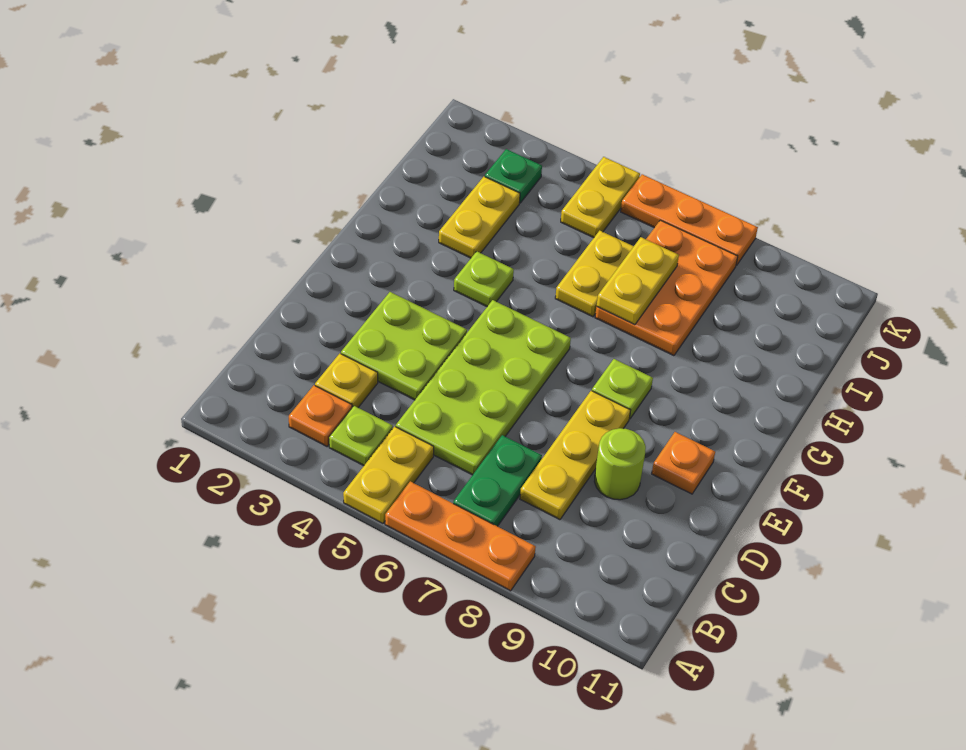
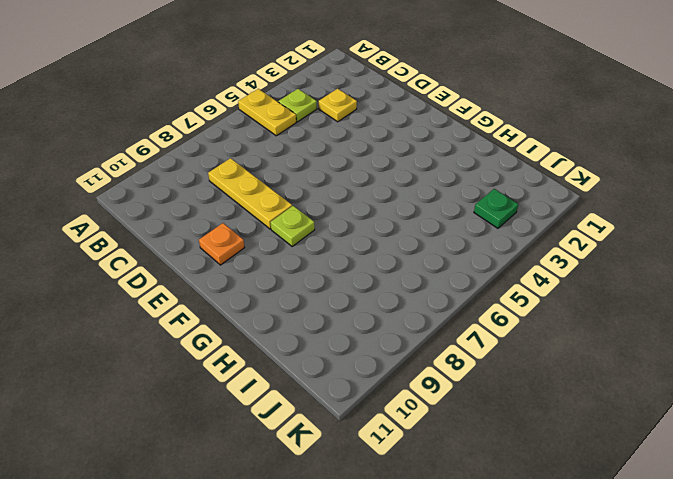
none -> orange plate A6:A8 level 1
none -> orange plate B3 level 1
none -> green plate B7:C7 level 1

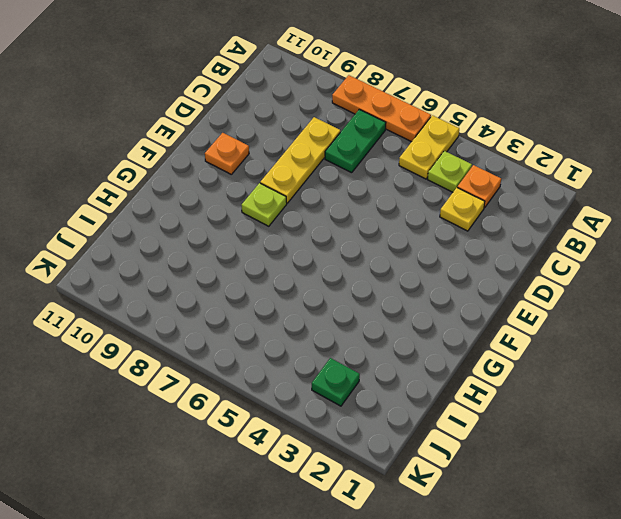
none -> lime plate C5:F6 level 1
none -> lime plate D3:E4 level 1
none -> lime round brick D9 level 1

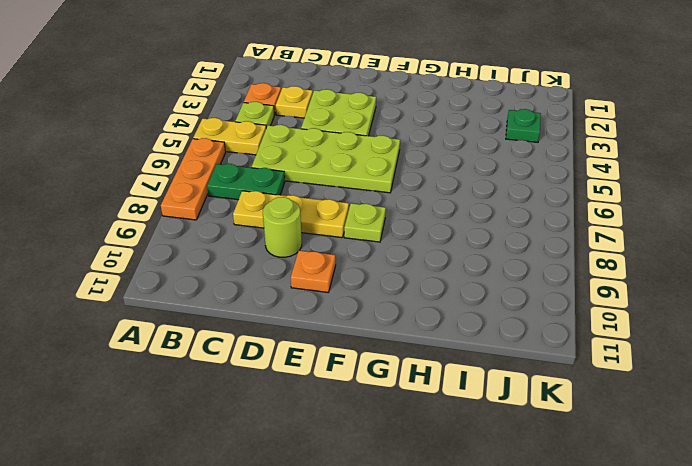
none -> lime plate G4 level 1
none -> yellow plate H3:I3 level 1
none -> yellow plate H6:I6 level 1

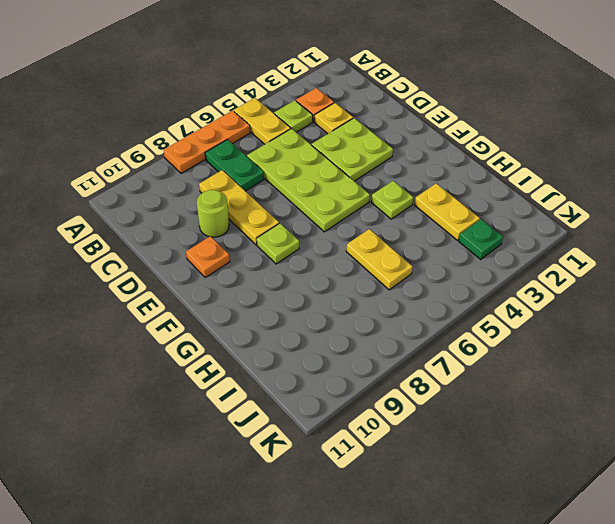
none -> orange plate H7:J8 level 1
none -> yellow plate J5:K5 level 1
none -> orange plate K6:K8 level 1

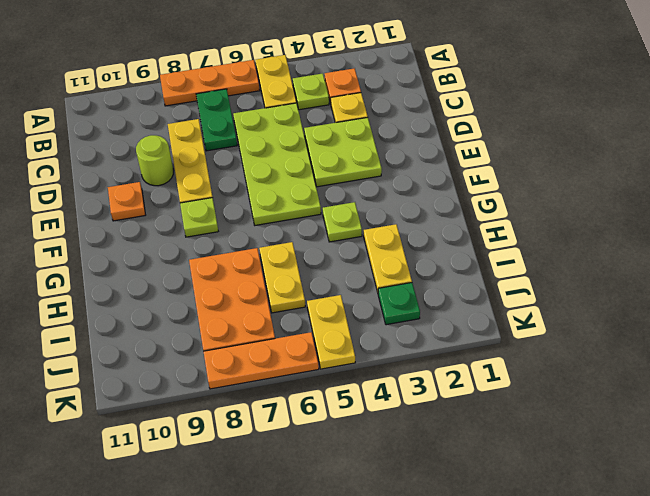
none -> yellow plate H7:I7 level 2

